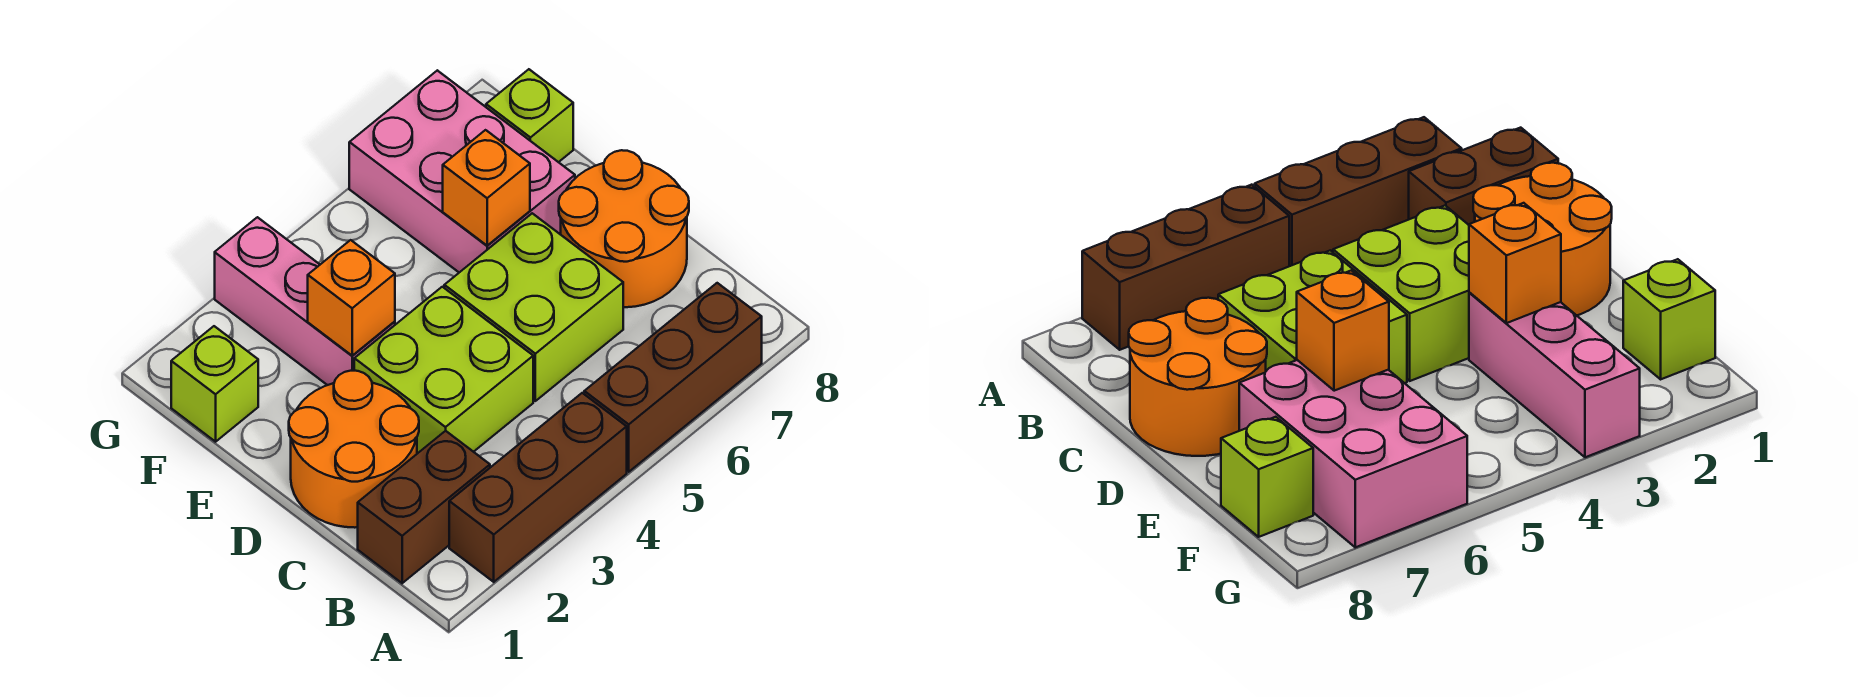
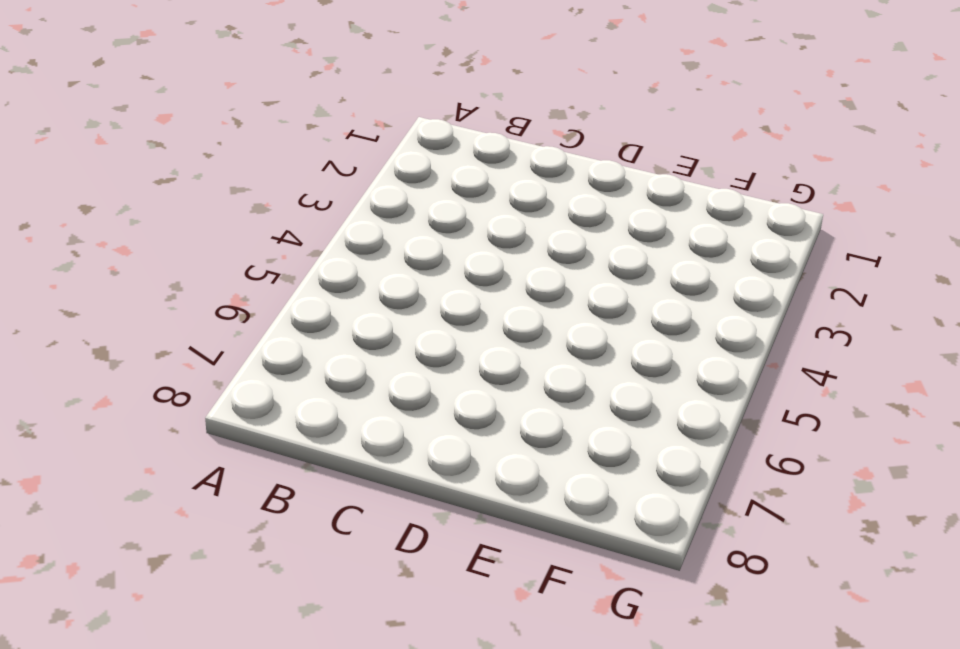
none -> brown brick A2:A4 level 1
none -> brown brick A5:A7 level 1
none -> brown brick B1:B2 level 1

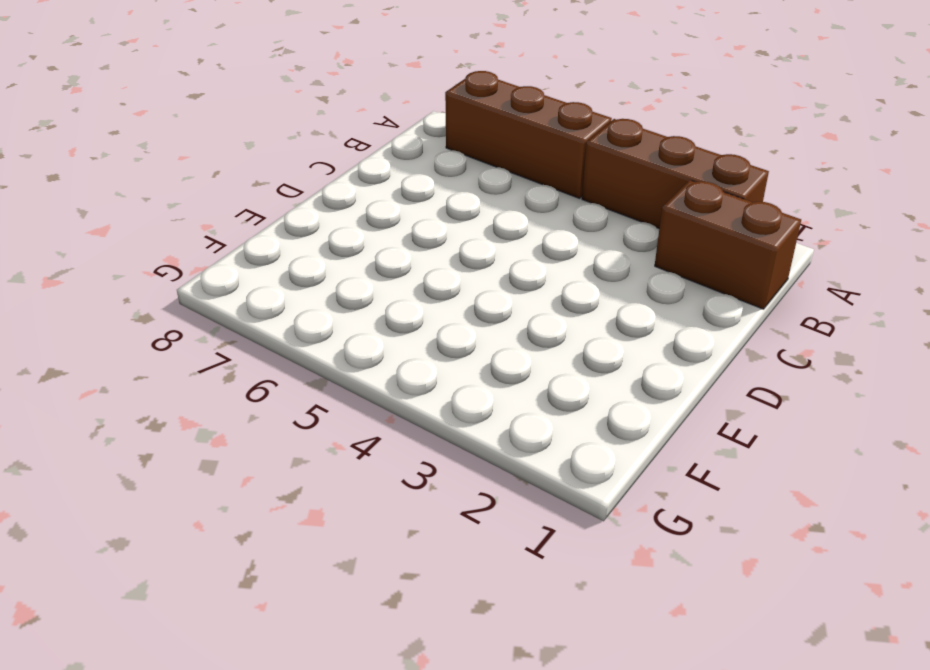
none -> orange round brick C1:D2 level 1
none -> lime brick C3:D4 level 1
none -> lime brick C5:D6 level 1

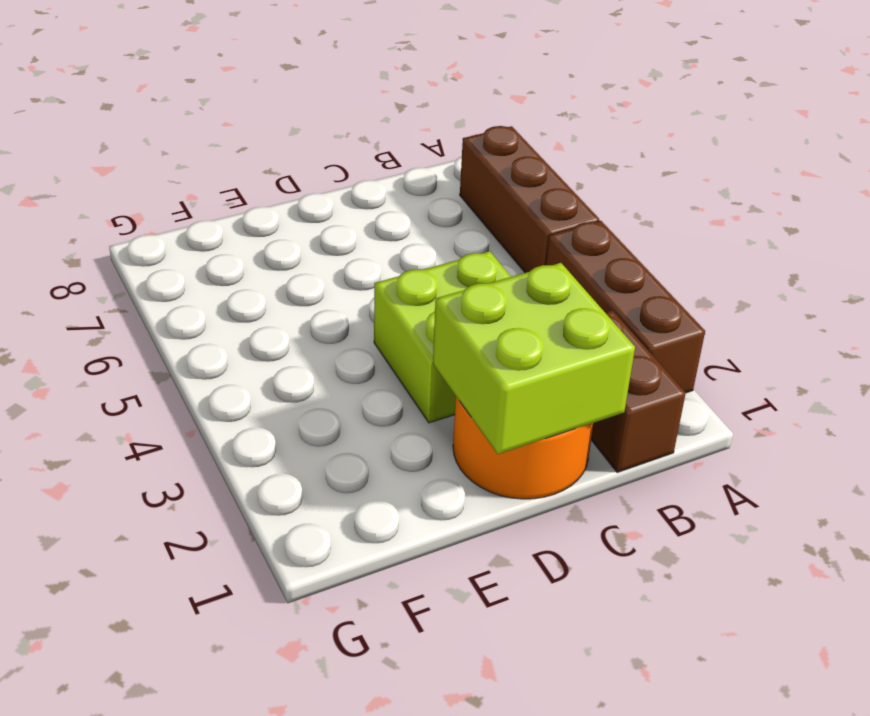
lime brick C1:D2 level 2 -> lime brick C5:D6 level 1
none -> orange round brick C7:D8 level 1
none -> pink brick E3:G3 level 1
none -> pink brick E6:G7 level 1

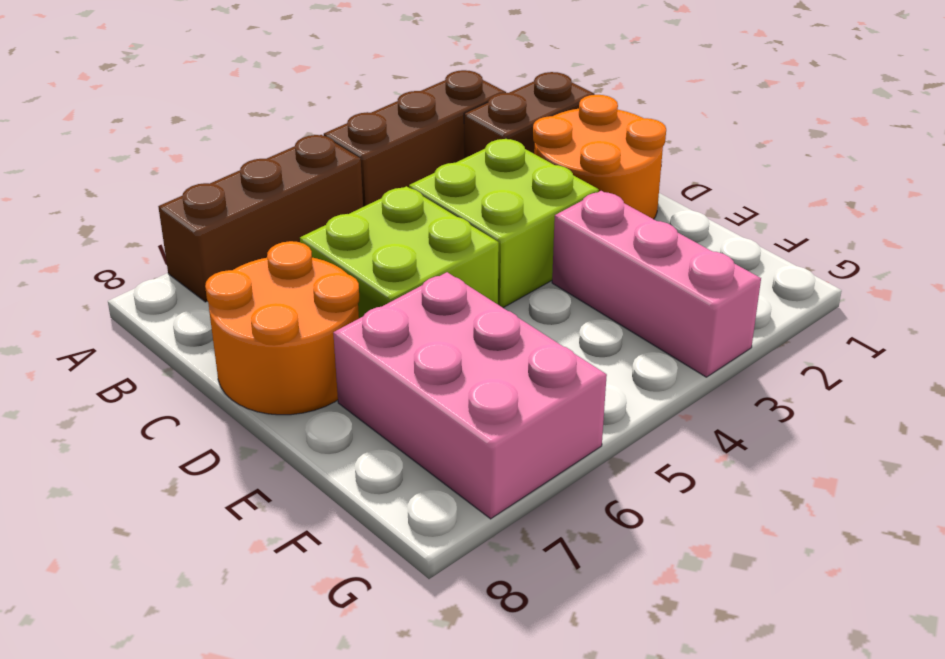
none -> lime brick F1 level 1
none -> lime brick F8 level 1
none -> orange brick E3 level 2

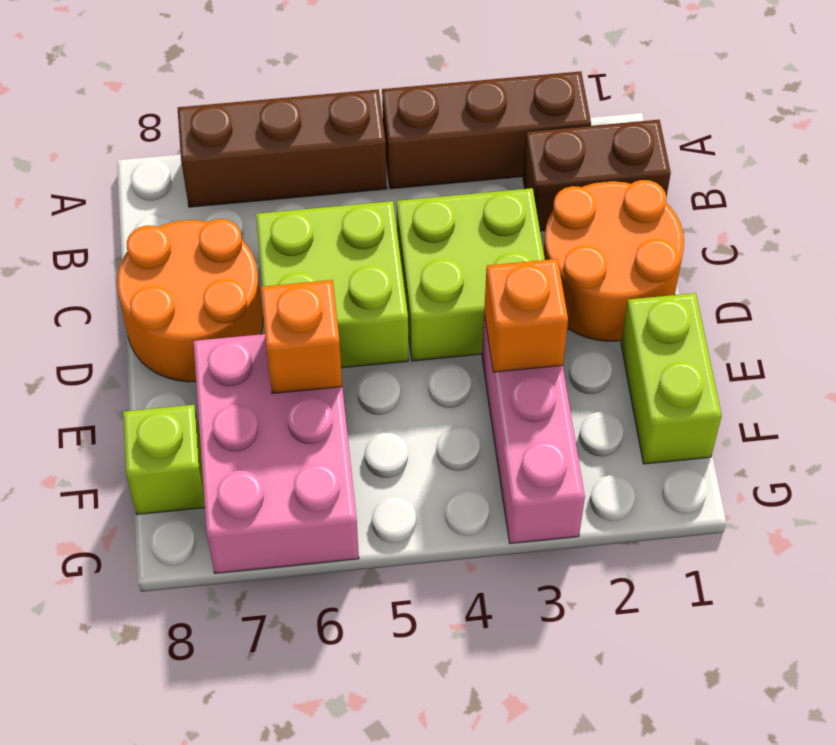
lime brick E1:F1 level 1 -> lime brick F1 level 1

